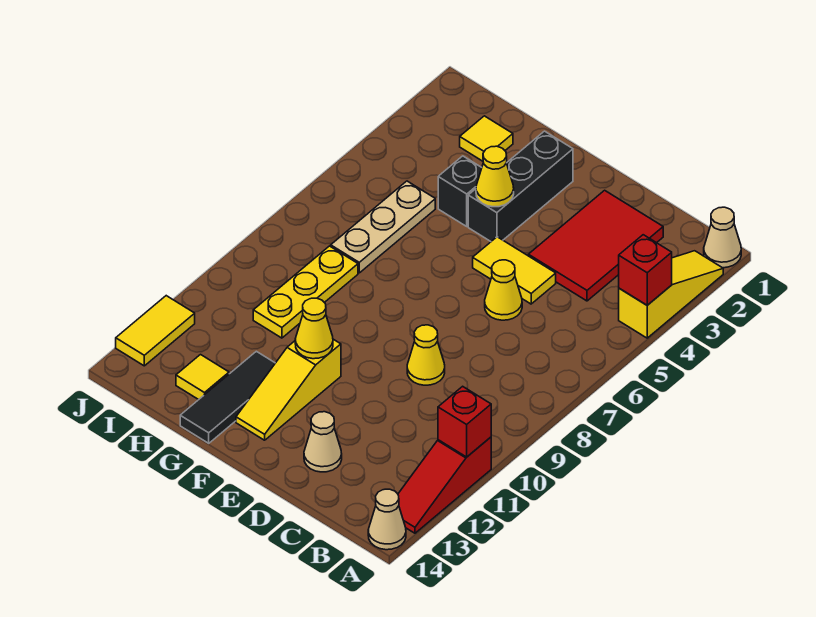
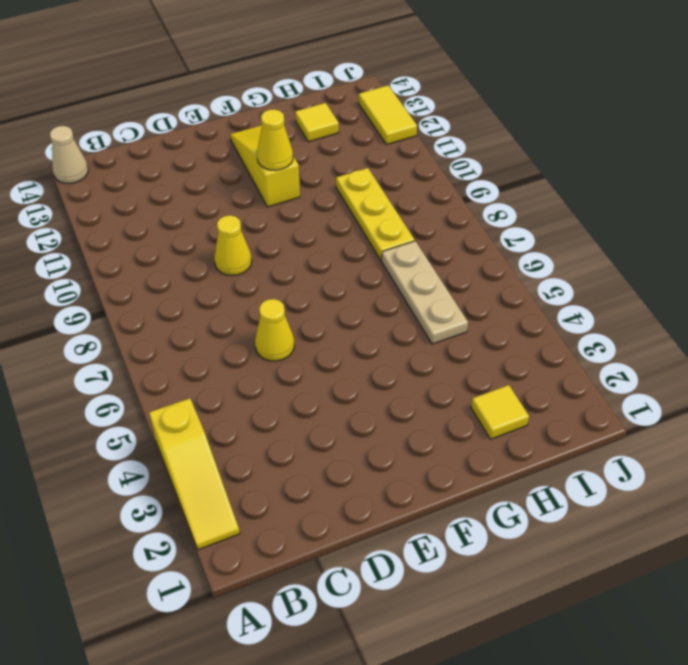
none -> tan cone A1 level 1
none -> red slope A11:A13 level 1 top 11
none -> red tile C2:D4 level 1

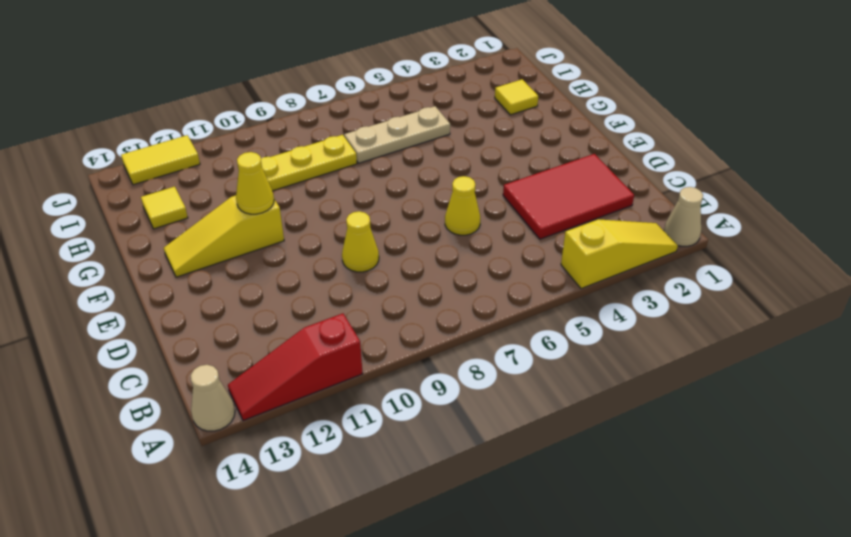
none -> yellow tile D5:E5 level 1
none -> tan cone D13 level 1
none -> black brick F2:F4 level 1

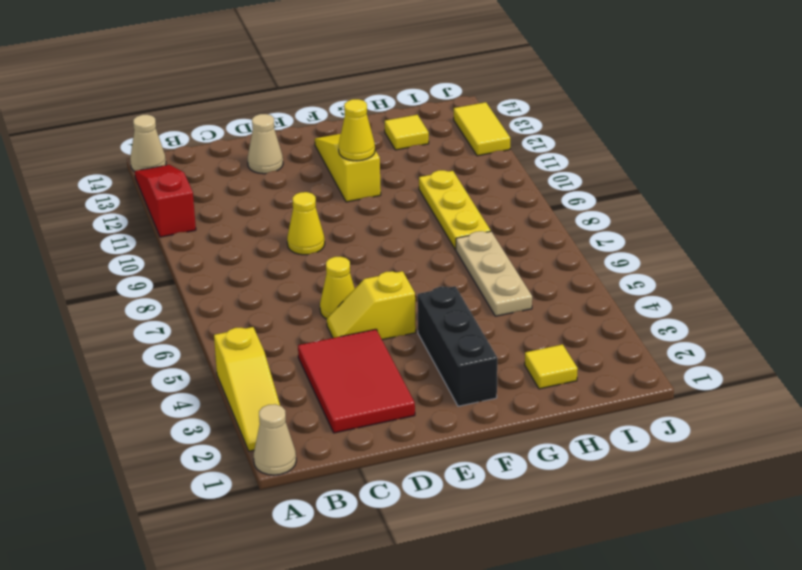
yellow slope D5:E5 level 1 top E -> yellow tile D5:E5 level 1
none -> black brick G4 level 1
none -> black tile G12:G14 level 1
none -> red brick A4 level 2

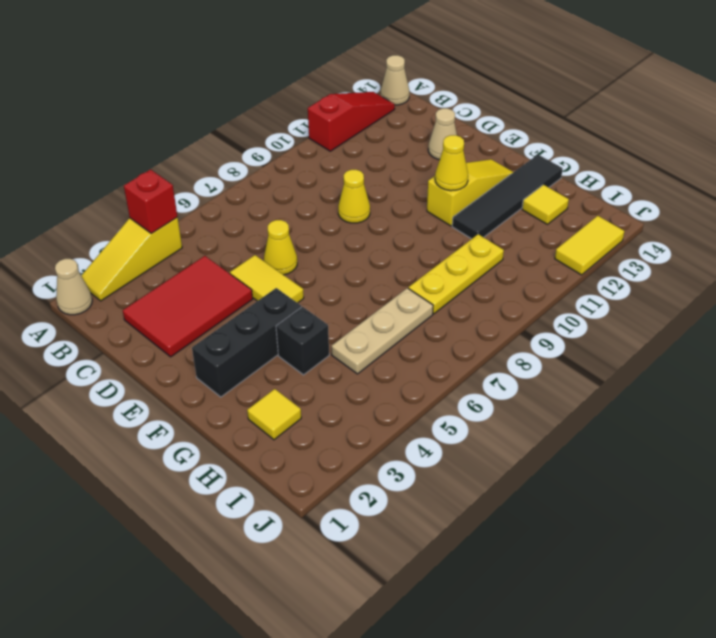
black tile G11:G14 level 1 -> black tile G12:G14 level 1
none -> red brick A11 level 2
none -> yellow cone F4 level 2

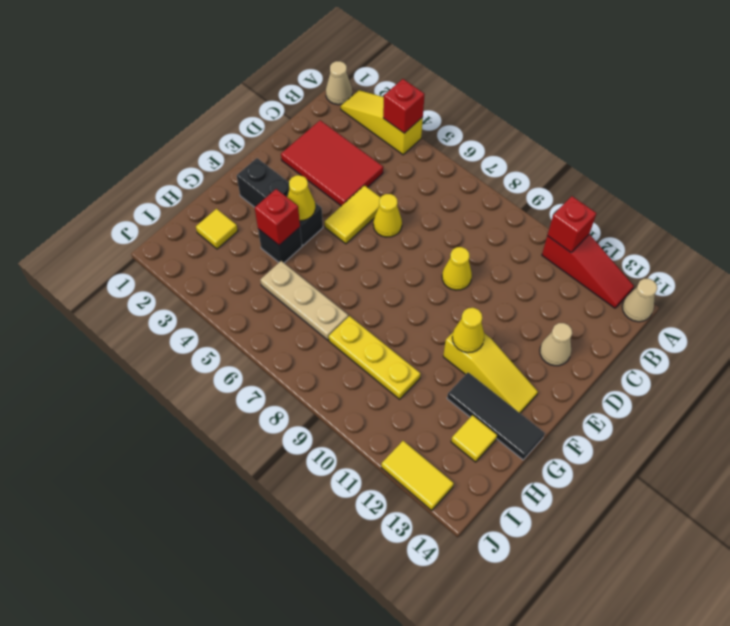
red brick G4 level 2 -> none

